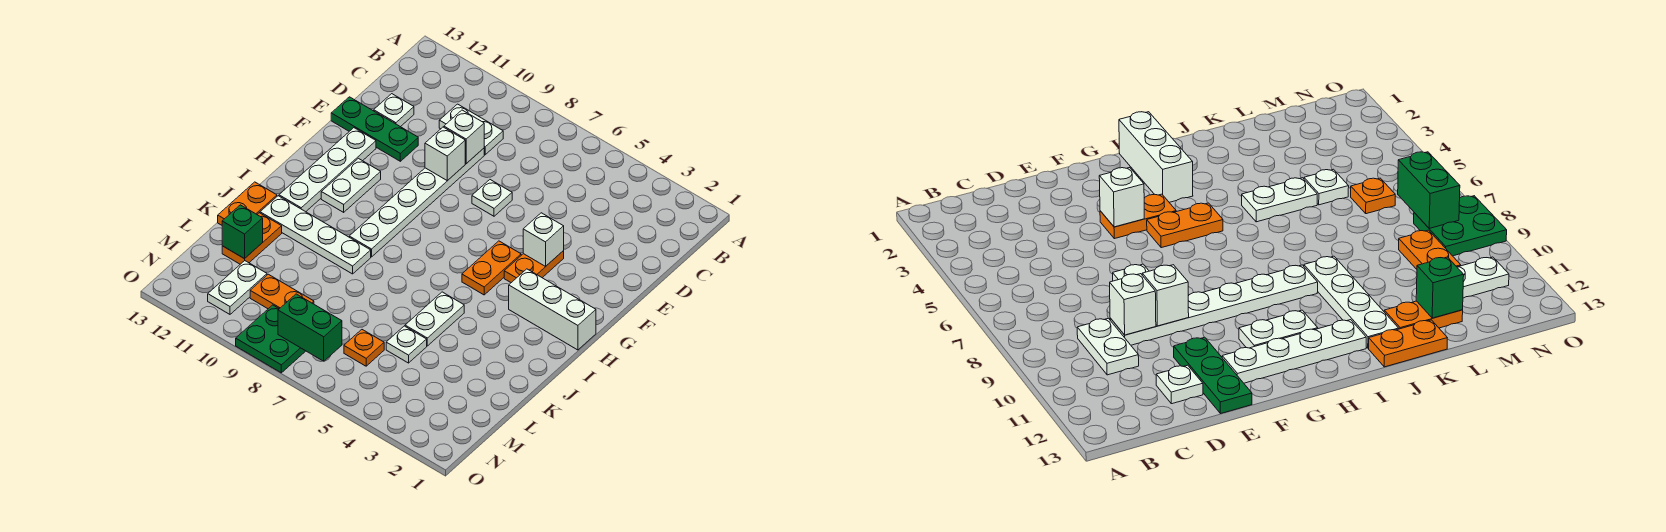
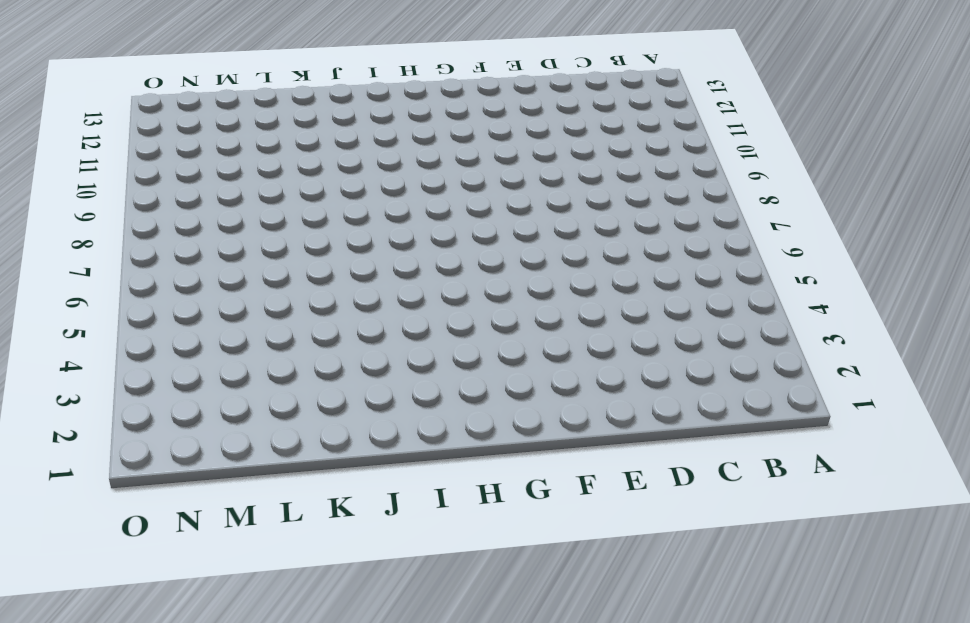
none -> white plate C9:C10 level 1
none -> white plate D9:I9 level 1
none -> white plate D12 level 1

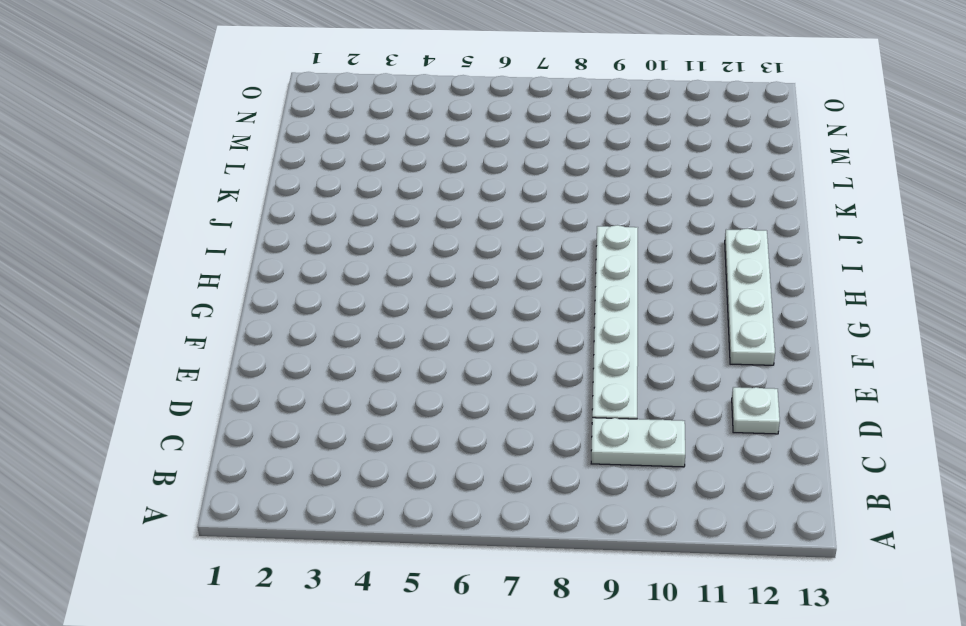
none -> white plate E7 level 1
none -> green plate E11:E13 level 1
none -> orange plate F4:G4 level 1

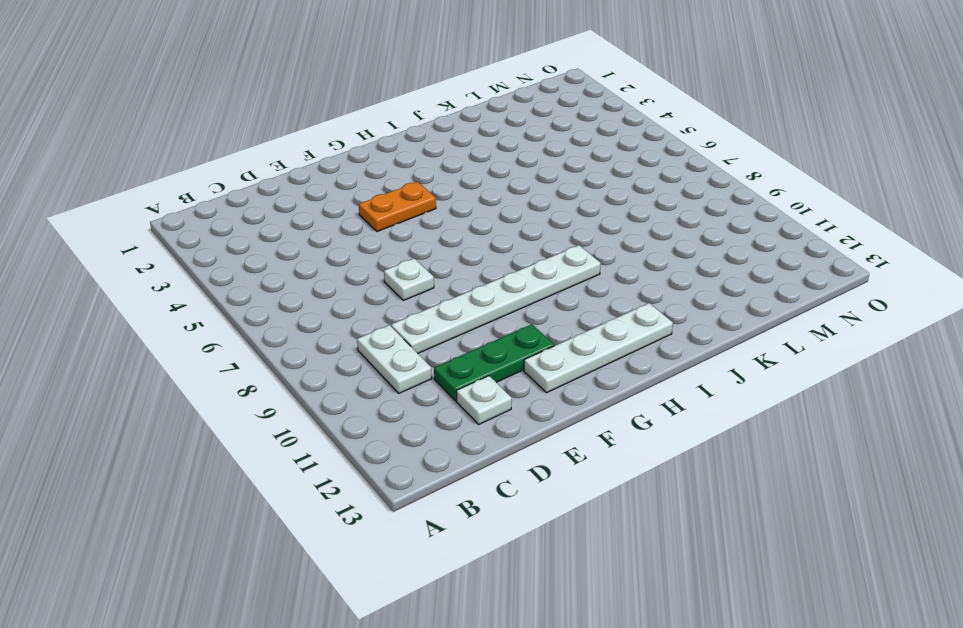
green plate D11:F11 level 1 -> green plate E11:E13 level 1
none -> orange plate G5:H5 level 1
none -> white plate G11:H11 level 1
none -> white brick H1:H3 level 1

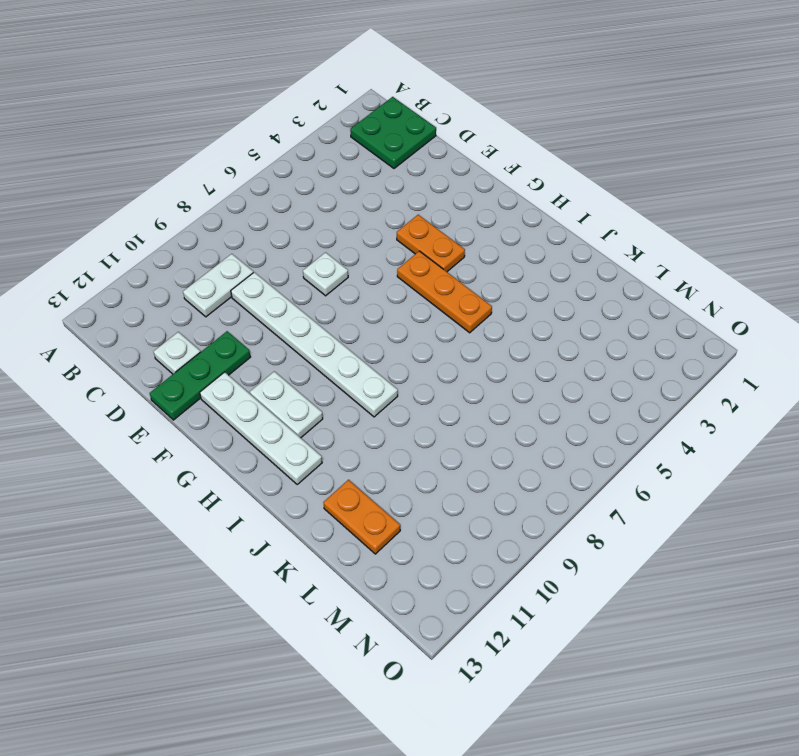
green plate B1:C2 level 1 -> green plate N8:O9 level 1
orange plate G5:I5 level 1 -> orange plate G5:H5 level 1
none -> white brick H1:H3 level 1
none -> white plate J5:K5 level 1
none -> white plate J9:J12 level 1

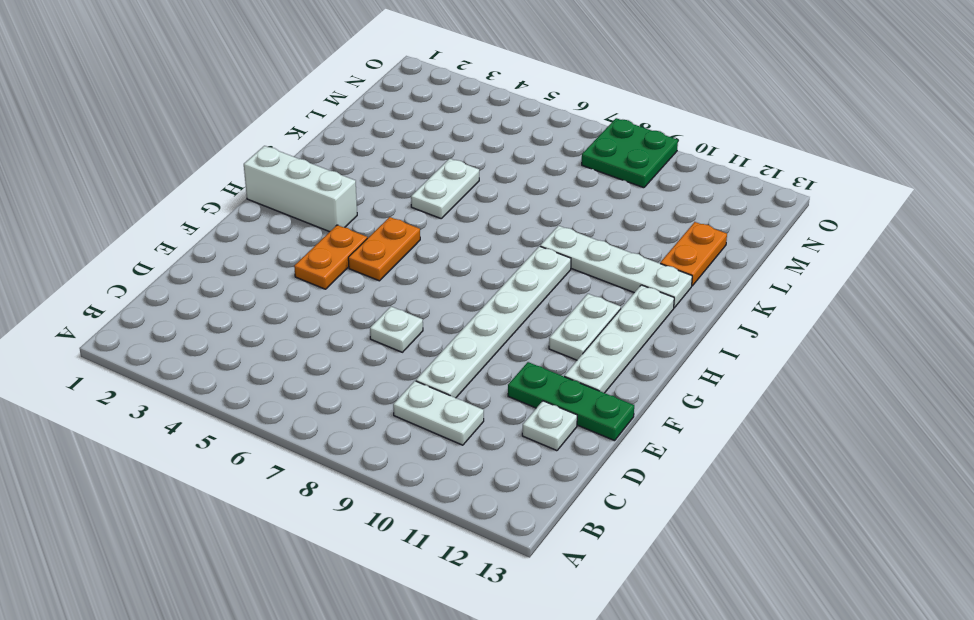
none -> orange plate J13:K13 level 1
none -> white plate L5 level 1
none -> orange plate M6 level 1

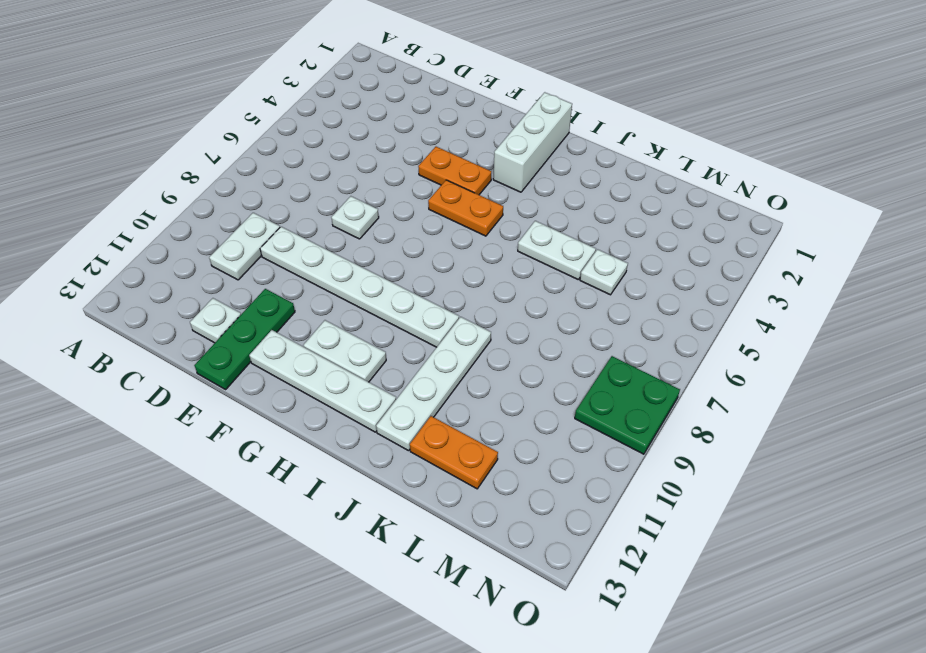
none -> orange plate J13:K13 level 1
none -> orange plate M6 level 1
none -> orange plate M9:M10 level 1

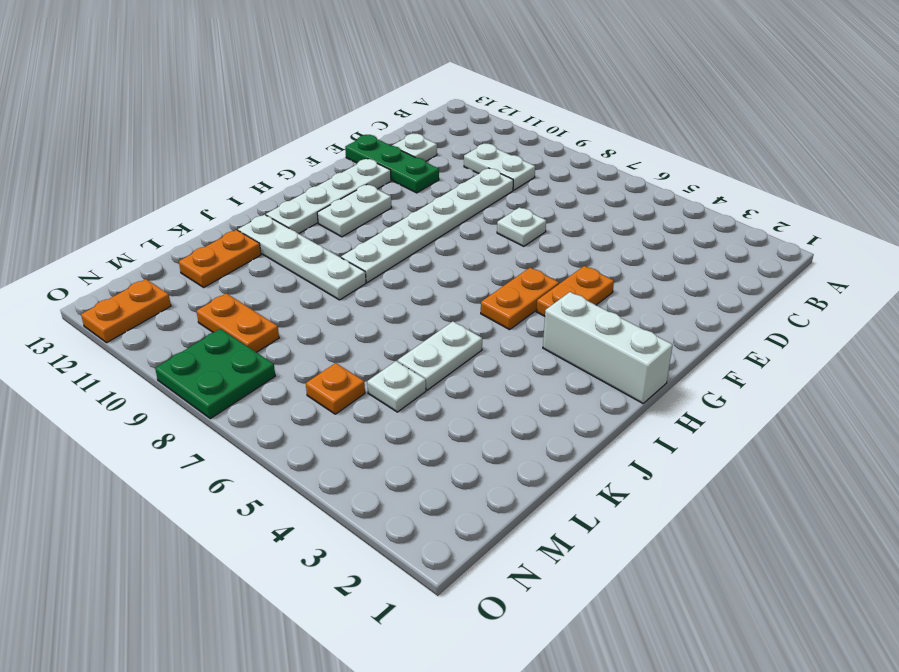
orange plate N12:O12 level 1 -> orange plate J13:K13 level 1
none -> white plate M11:N11 level 1
none -> white brick D9 level 2
none -> white brick E9 level 2

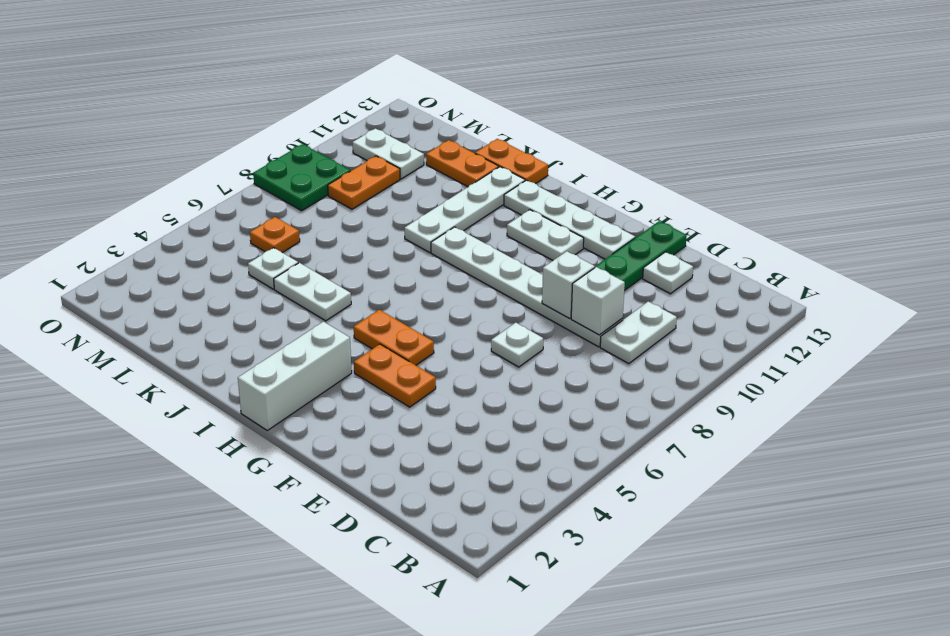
none -> white brick F4 level 2
none -> green brick L12 level 2
none -> green brick N7:N8 level 2

